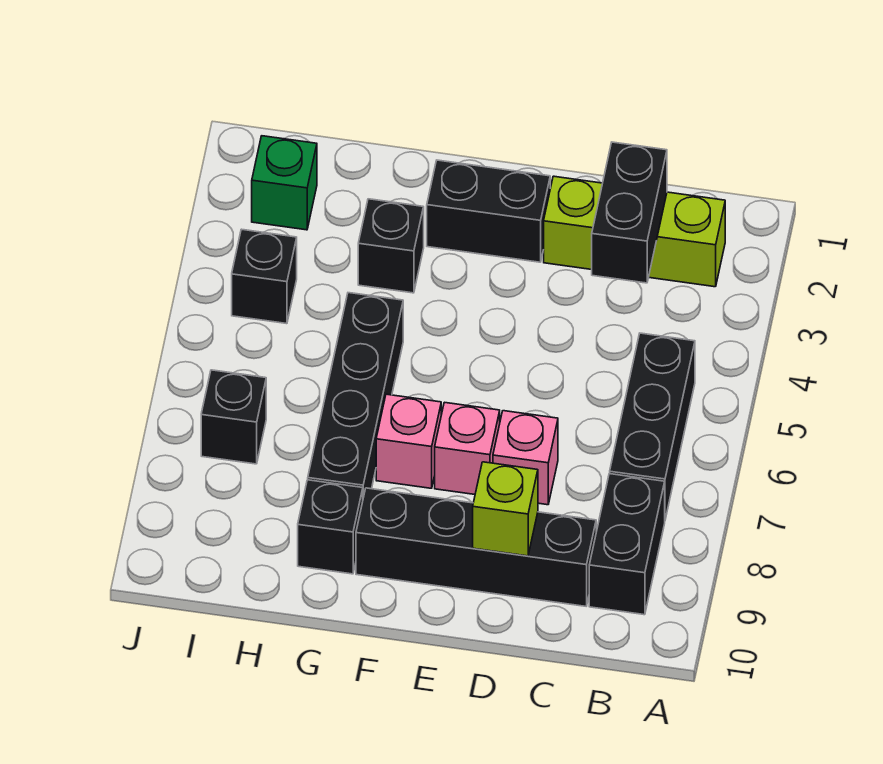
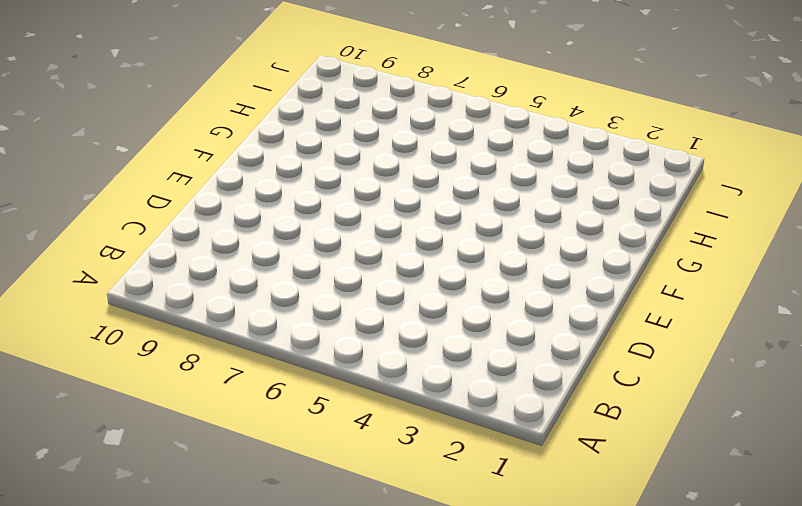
none -> lime brick B2:D2 level 1
none -> black brick B5:B7 level 1
none -> black brick B8:B9 level 1

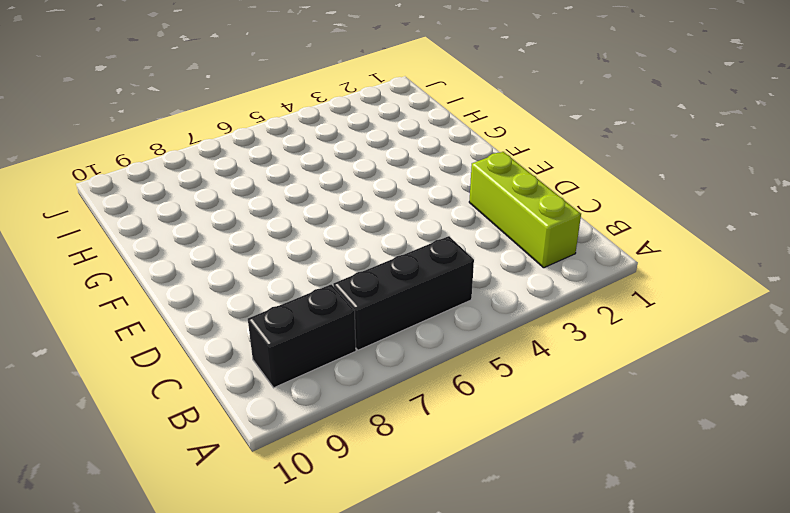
none -> black brick C9:F9 level 1
none -> pink brick D7 level 1
none -> black brick E2:F2 level 1

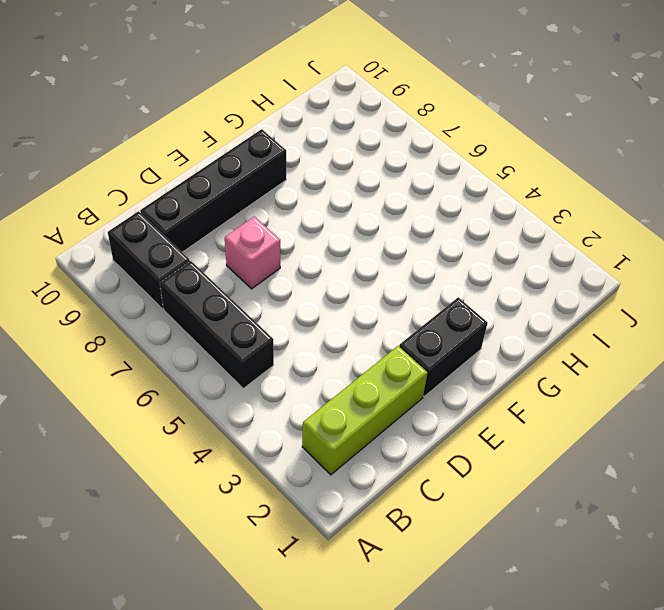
none -> pink brick E7 level 1
none -> pink brick F7 level 1
none -> black brick G3 level 1

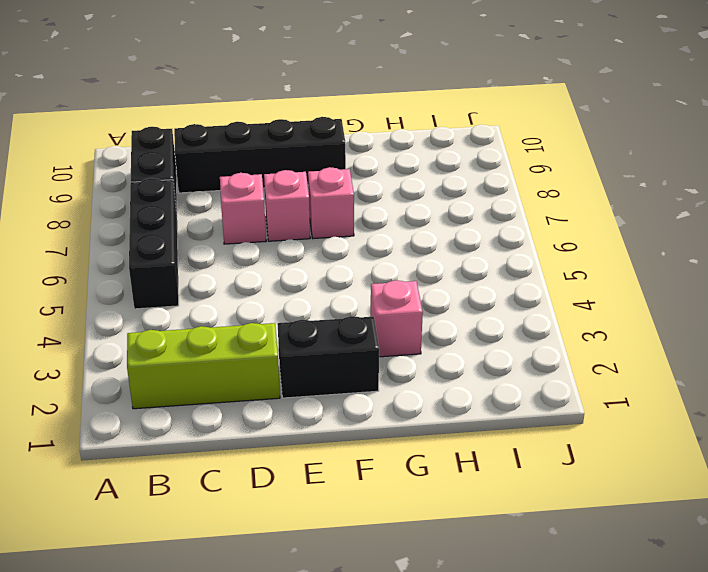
pink brick G3 level 1 -> black brick G3 level 1
none -> black brick G5:G8 level 1
none -> black brick G9 level 1
none -> green brick I2 level 1

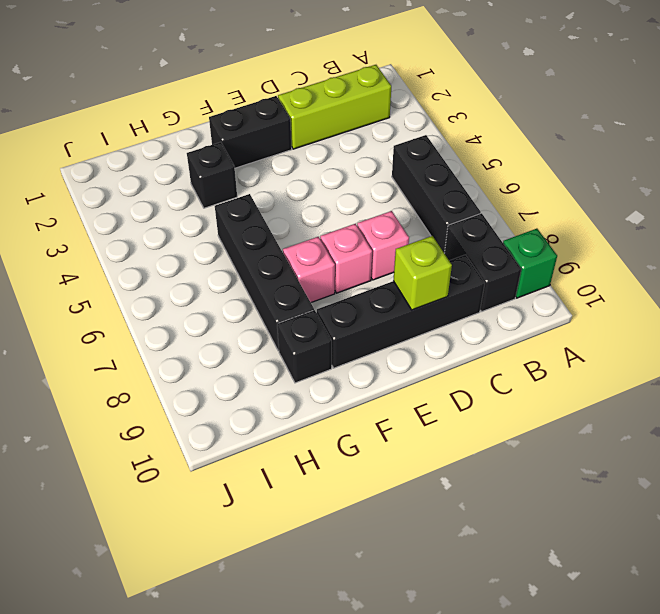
green brick A9 level 1 -> green brick I2 level 1
none -> black brick I4 level 1
none -> black brick I7 level 1
none -> black brick C2:C3 level 2

